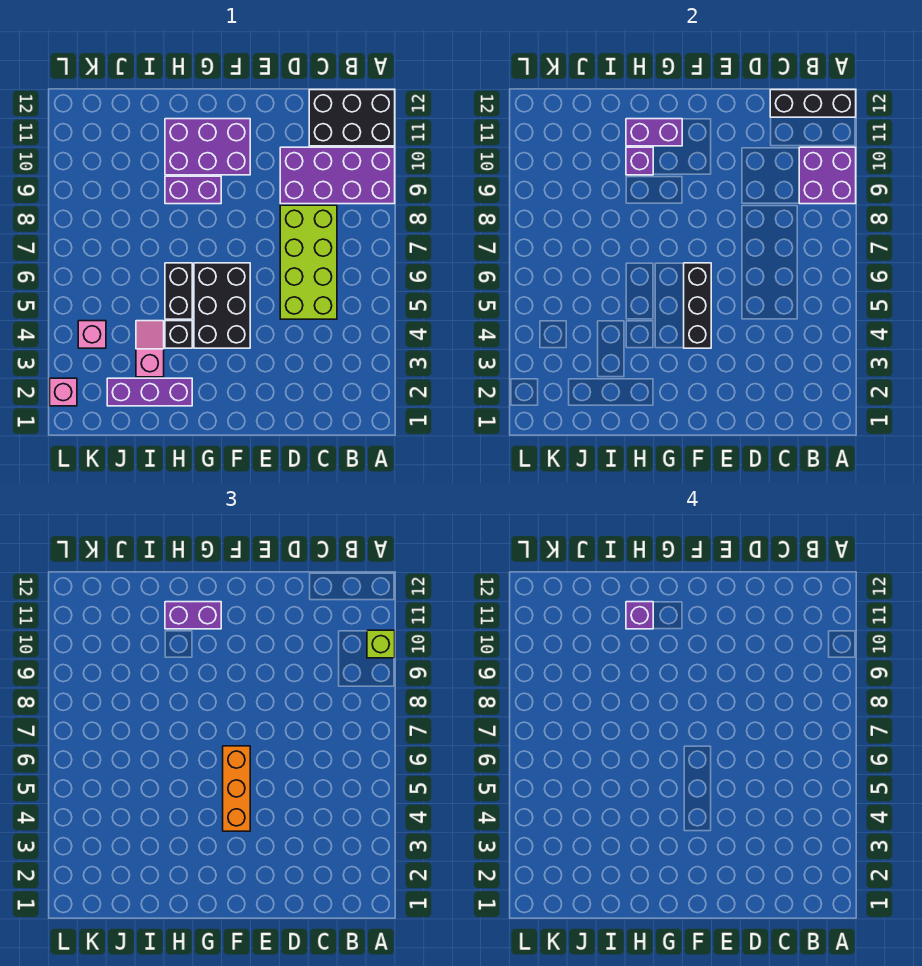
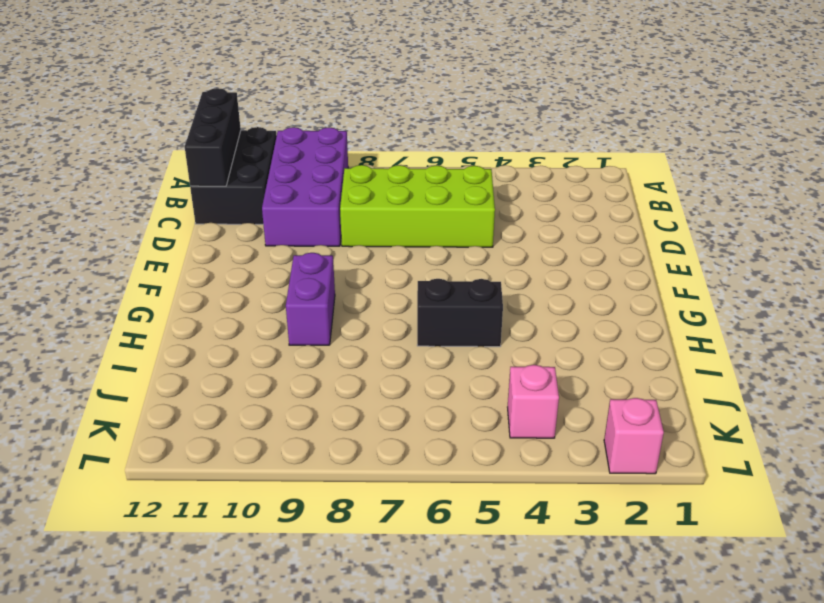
none -> black brick F4:G6 level 1
none -> purple brick F10:H11 level 1
none -> purple brick H2:J2 level 1

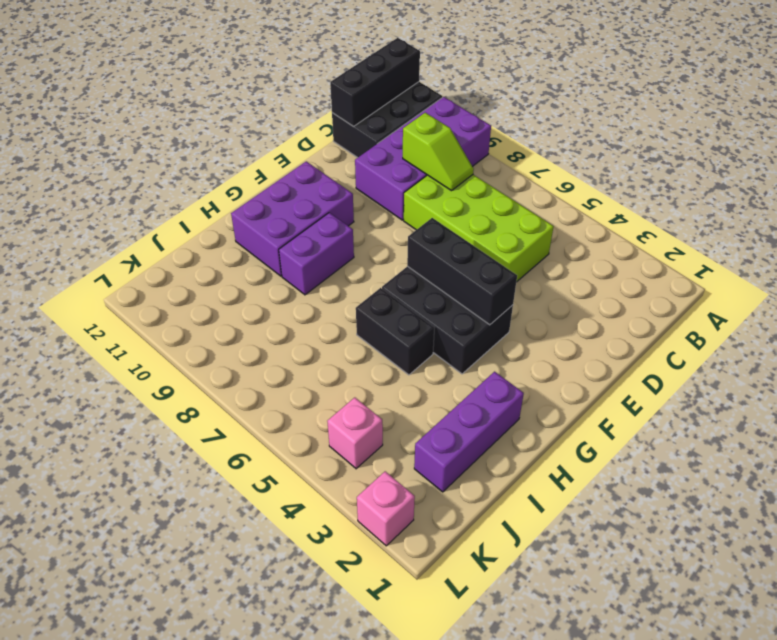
lime slope C8:C9 level 2 top 9 -> none
none -> black brick H4 level 1
none -> pink slope I3:I4 level 1 top 3
none -> purple brick A9:B10 level 2

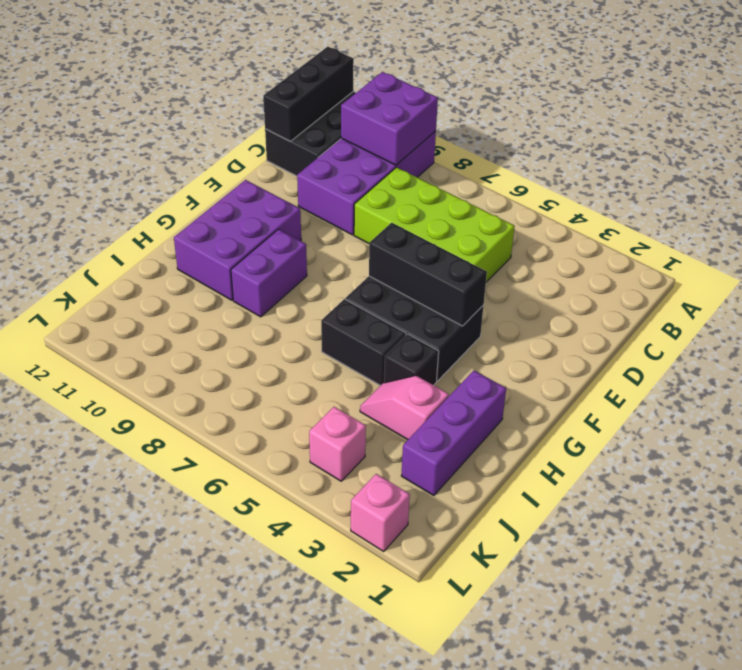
none -> purple brick G11:H11 level 2
none -> purple brick H10 level 2
none -> lime brick A10 level 3

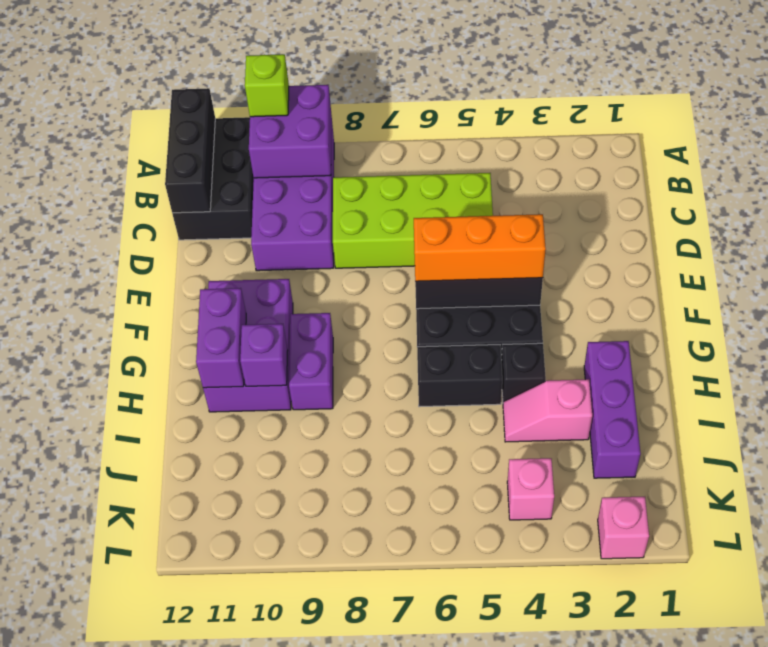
none -> purple brick G11:H11 level 3
none -> purple brick H11 level 4

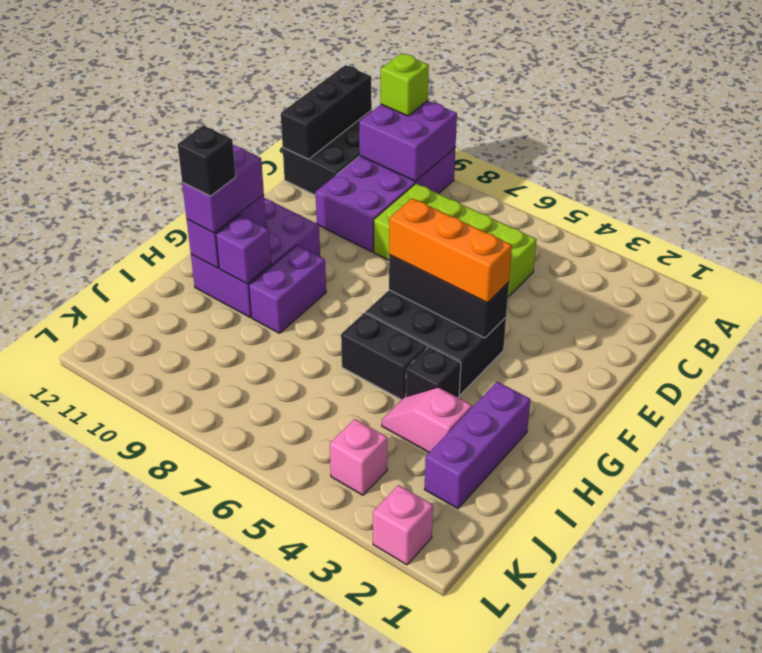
black brick H11 level 4 -> purple brick H11 level 4

